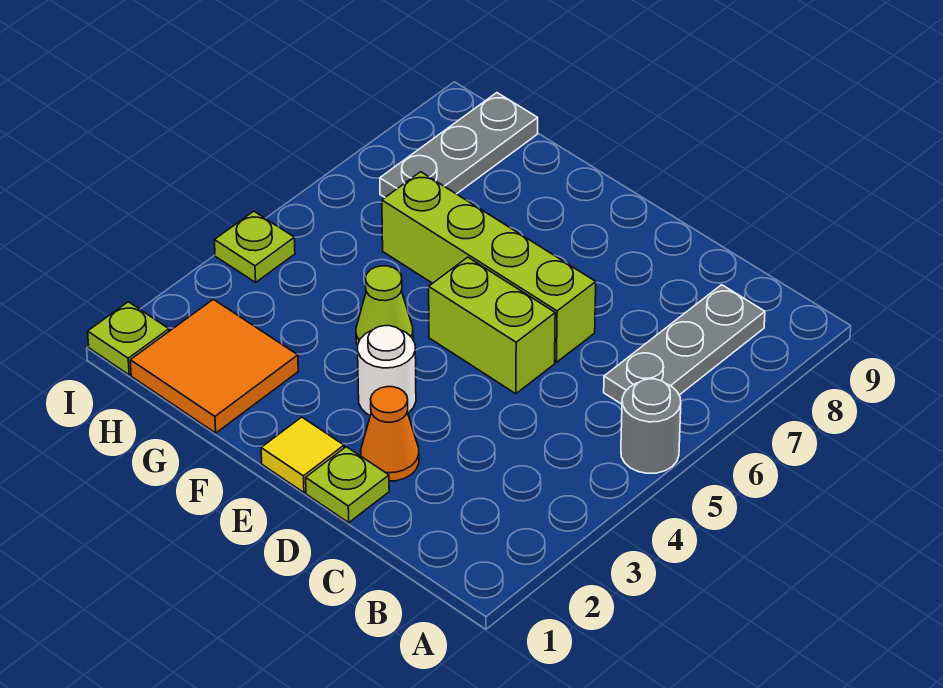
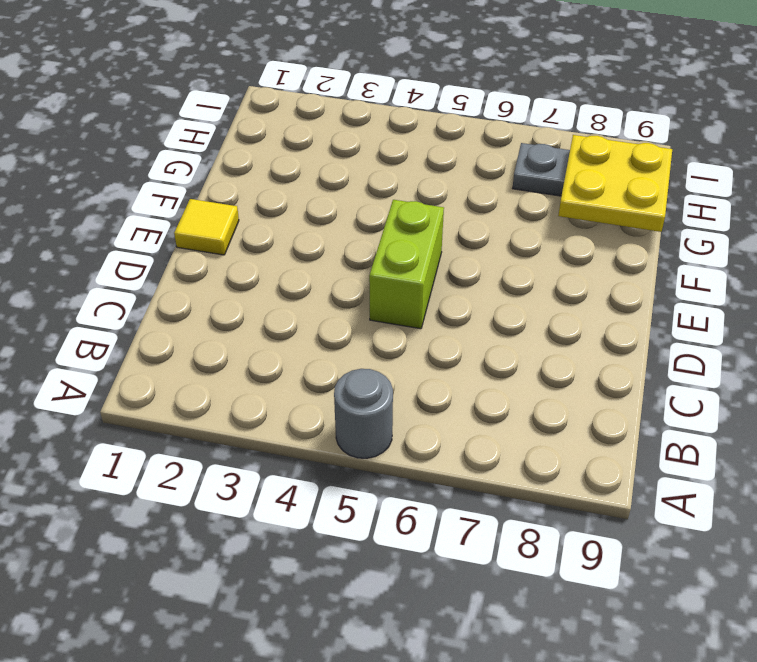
yellow plate G8:H9 level 2 -> none
none -> grey plate B6:B8 level 1
none -> lime plate D1 level 1
none -> orange cone D2 level 1

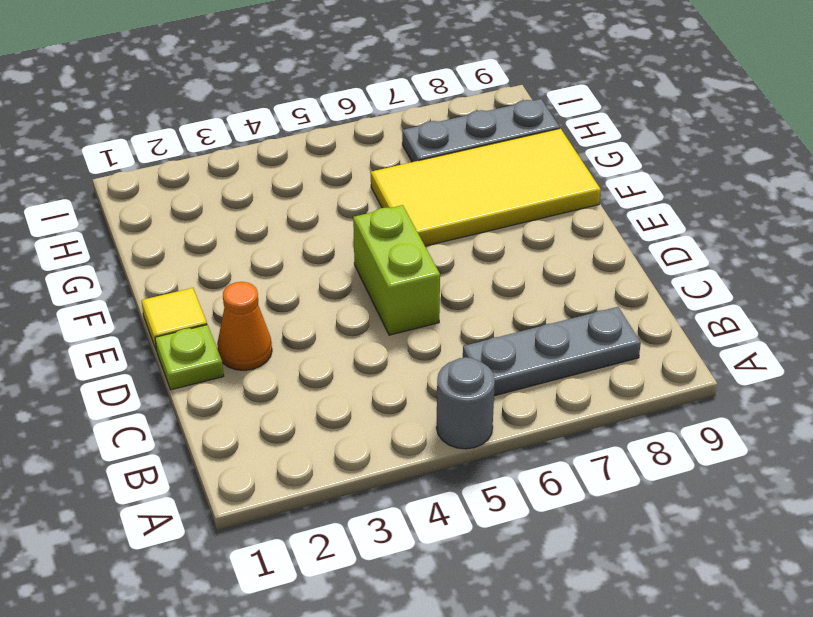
yellow tile F6:G9 level 1 -> lime brick D6:G6 level 1
none -> white round brick E3 level 1
none -> lime cone F4 level 1
none -> orange tile G1:H2 level 1

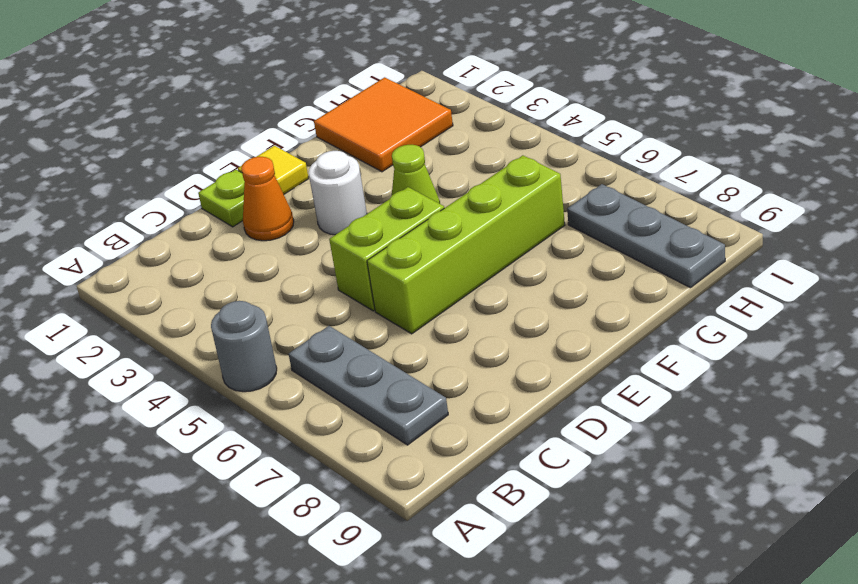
none -> lime plate I1 level 1
none -> lime plate I4 level 1

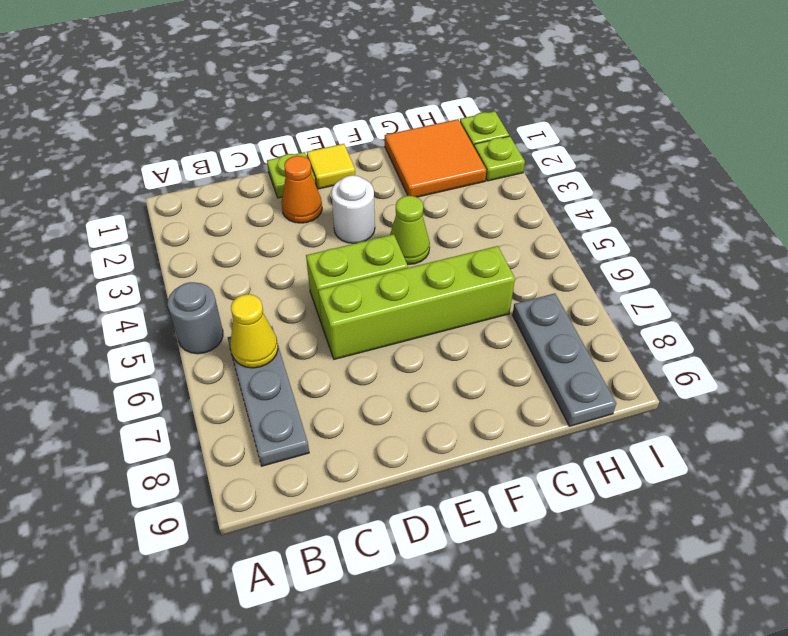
yellow cone B6 level 2 -> none
lime plate I2 level 1 -> lime plate I4 level 1

